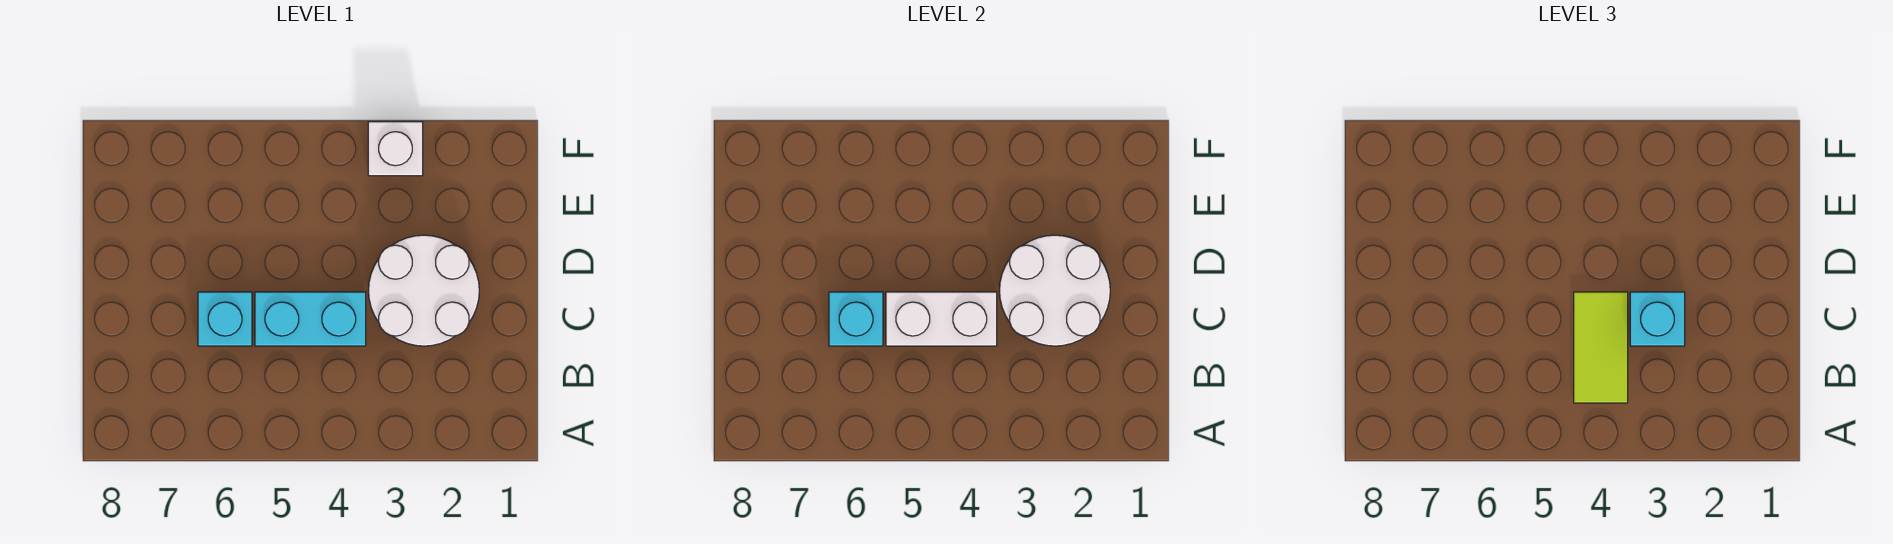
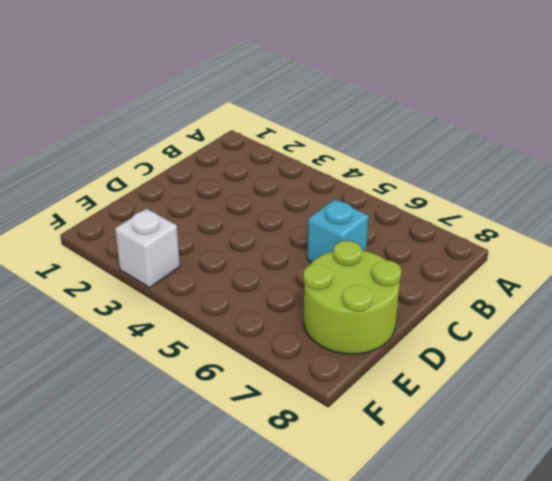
lime round brick D7:E8 level 1 -> none
none -> white round brick C2:D3 level 1
none -> cyan brick C4:C5 level 1

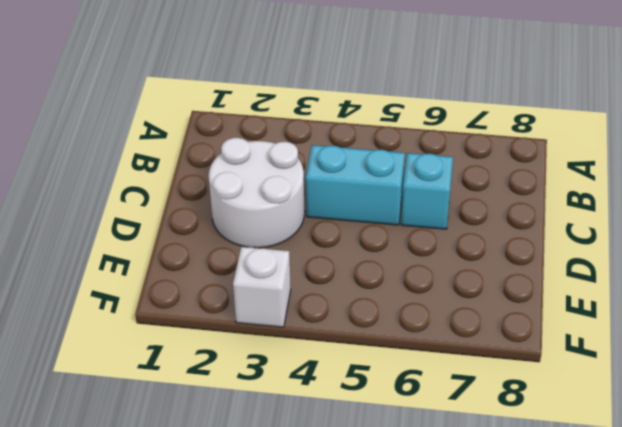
none -> white round brick C2:D3 level 2
none -> white brick C4:C5 level 2

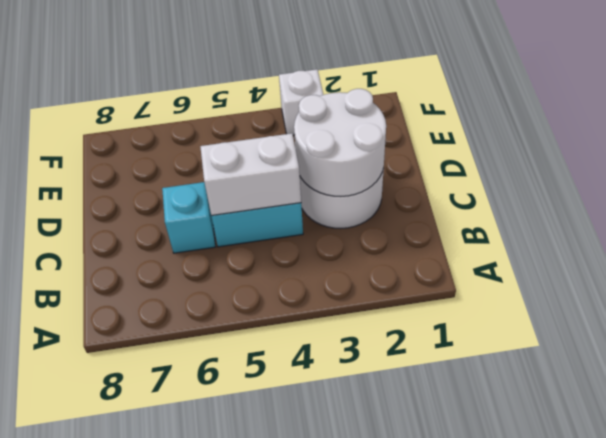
none -> cyan brick C6 level 2
none -> lime tile B4:C4 level 3

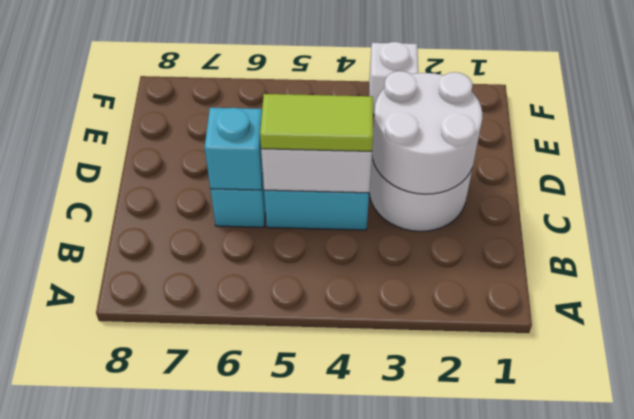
lime tile C4:C5 level 3 -> lime tile B4:C4 level 3
none -> cyan brick C3 level 3

